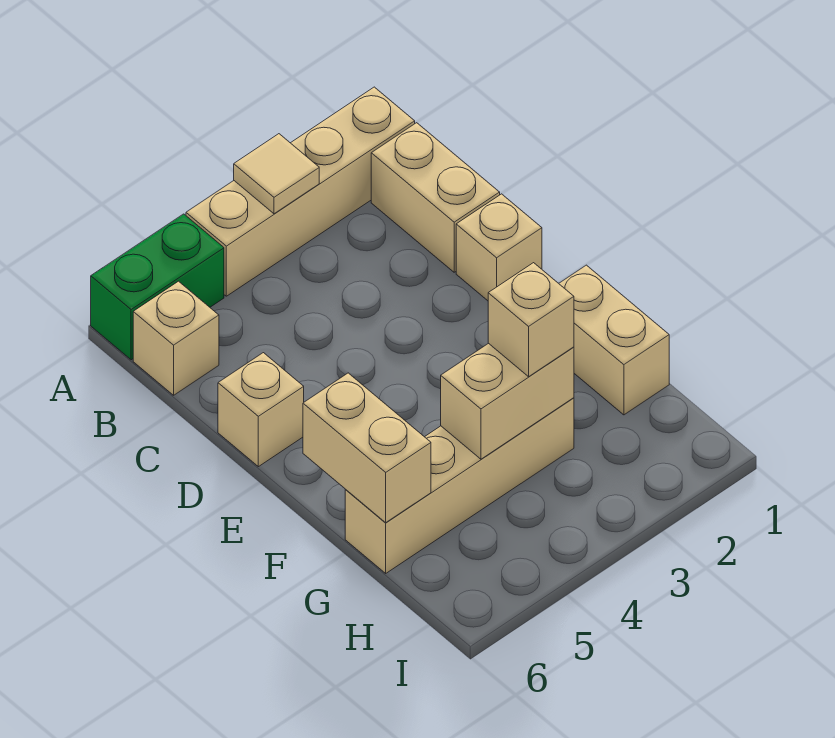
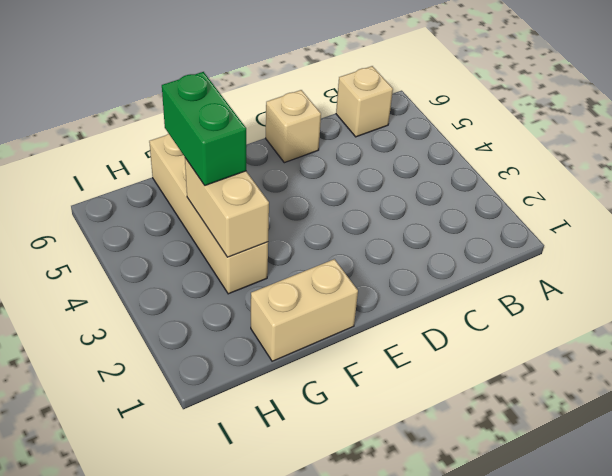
green brick G4:G5 level 3 -> green brick A5:A6 level 1
none -> tan brick A1:A4 level 1
none -> tan brick B1:C1 level 1
none -> tan brick D1 level 1

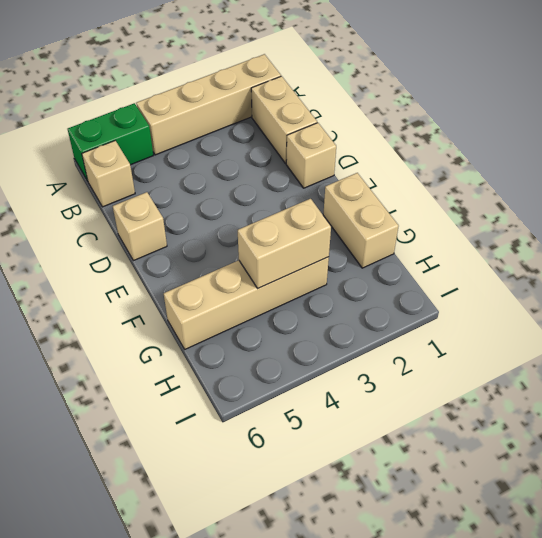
none -> tan tile A3 level 2
none -> tan brick F6:G6 level 2
none -> tan brick G3 level 3

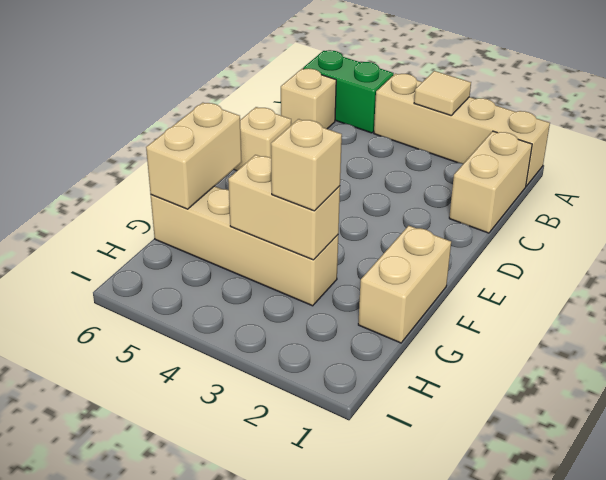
none -> tan brick D1 level 1

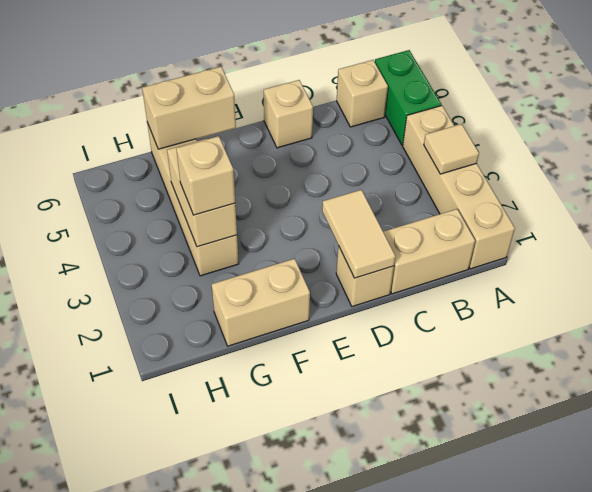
tan tile D1:D2 level 2 -> none

